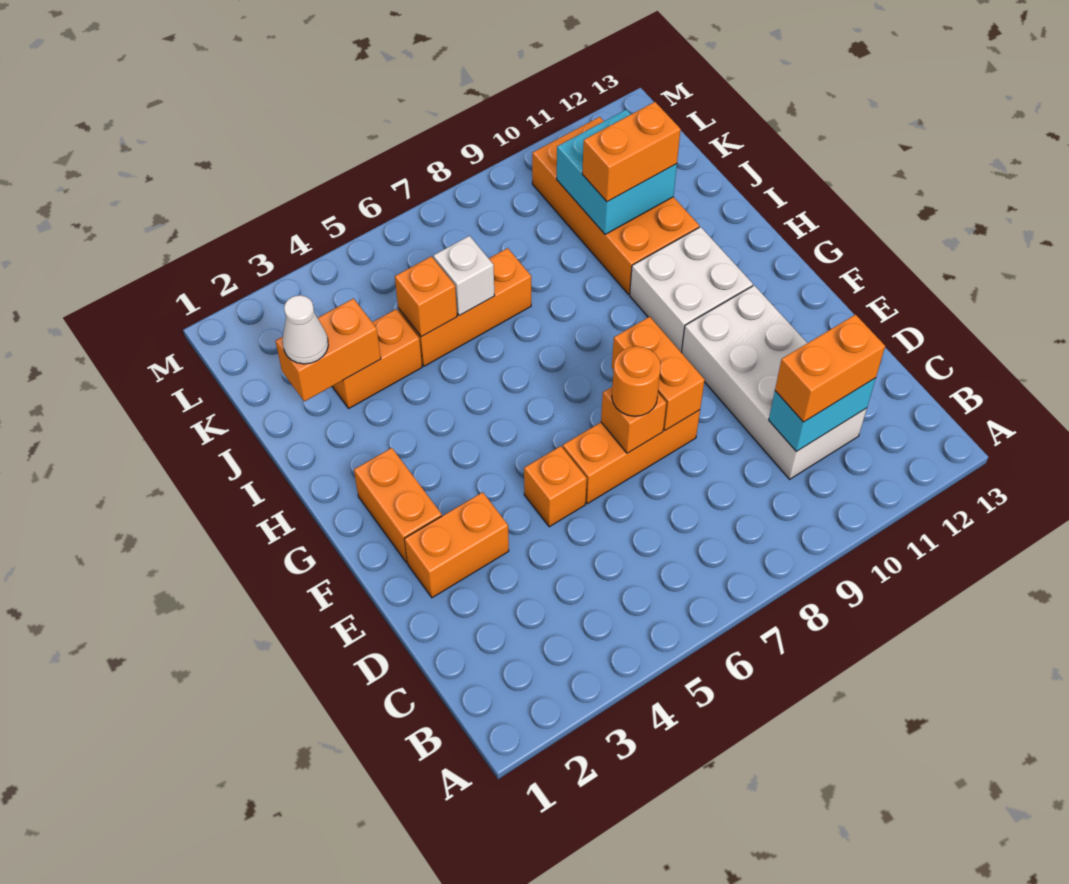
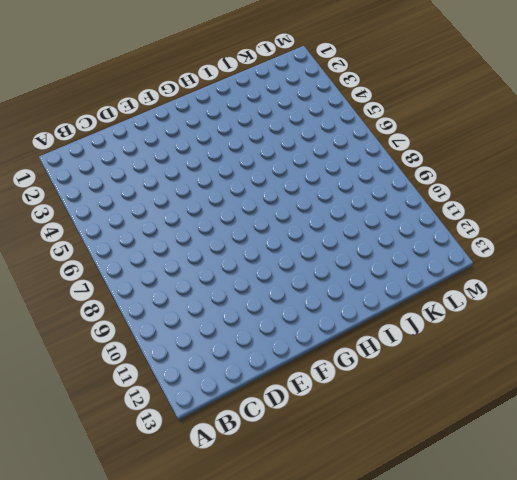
none -> white brick C10:F11 level 1
none -> orange brick E2:E3 level 1
none -> orange brick E5 level 1

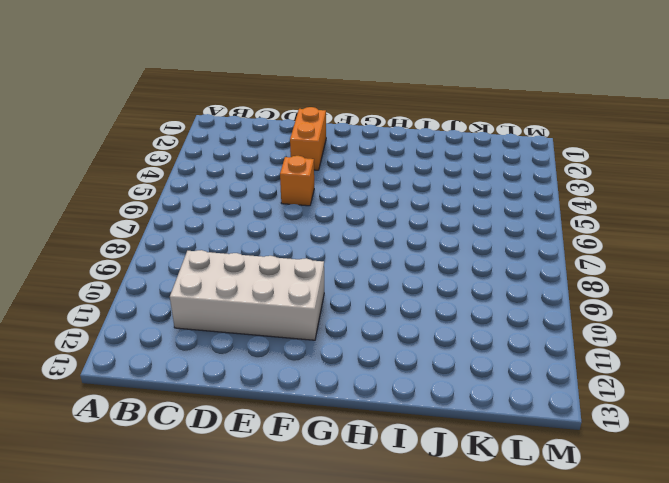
none -> orange brick E6:E8 level 1
none -> orange brick F2:G2 level 1
none -> white brick G10:H11 level 1

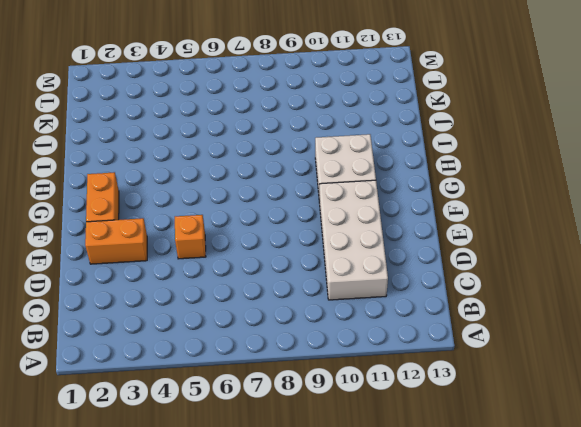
none -> orange brick E6:E8 level 1
none -> orange brick I10:L11 level 1
none -> orange brick J3:J4 level 1

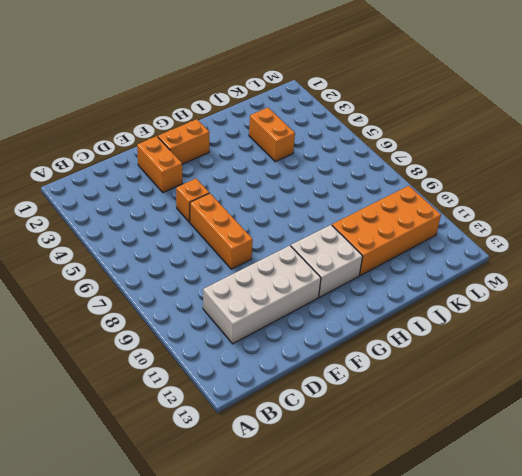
none -> orange brick J5:J7 level 1
none -> cyan brick C10:C11 level 2
none -> orange brick E7 level 2

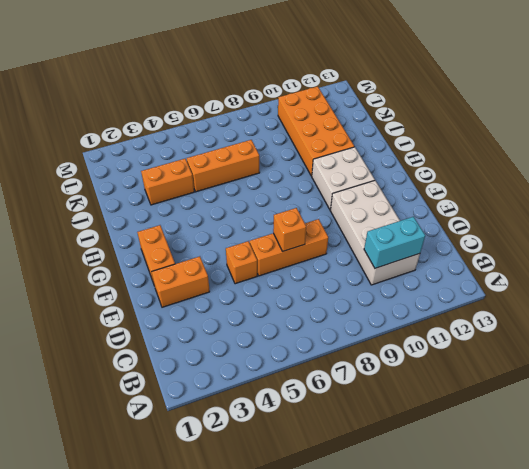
none -> orange brick E8:F8 level 2
none -> orange brick J2:J3 level 2
none -> orange brick J5 level 2

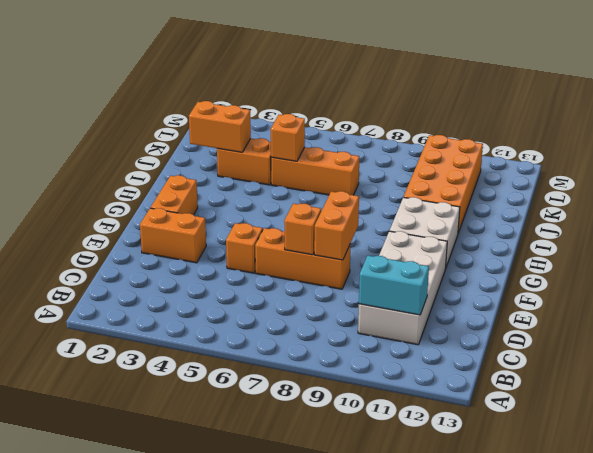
none -> white brick J6 level 2
none -> cyan brick J10:K11 level 2
none -> orange brick C10:C11 level 3

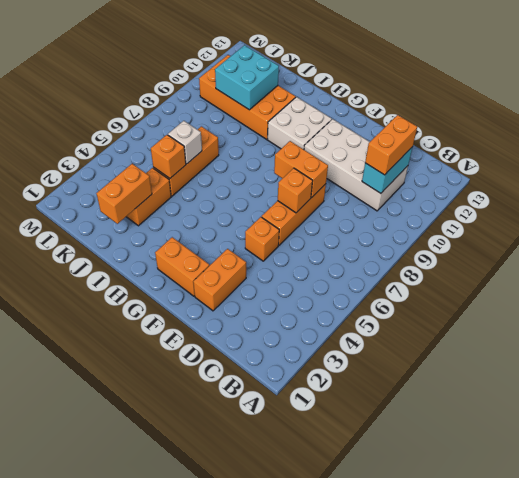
none -> orange round brick E7 level 3
none -> white cone J2 level 3
none -> orange brick J10:J11 level 3

